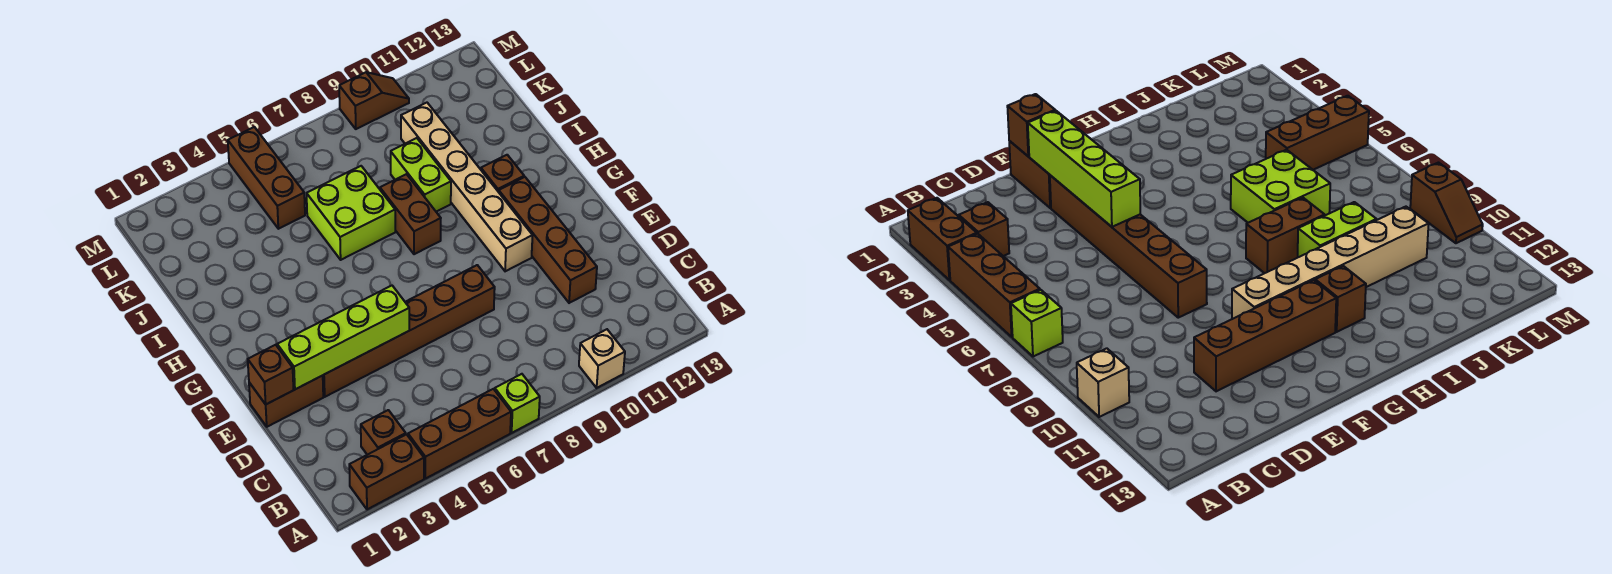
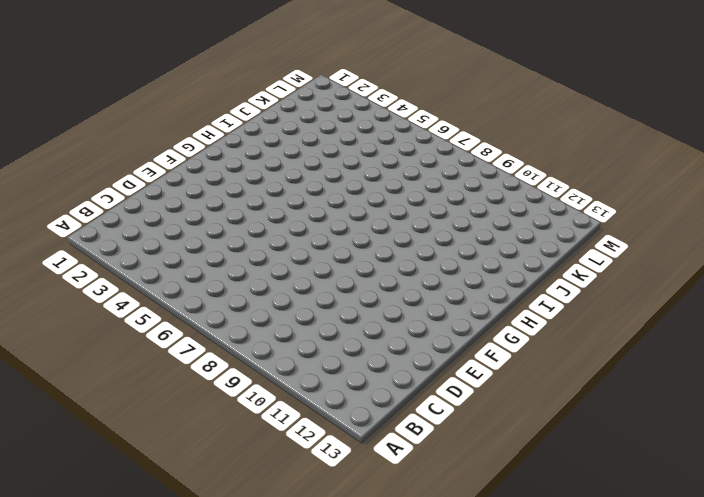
none -> brown brick A2:A3 level 1
none -> brown brick A4:A6 level 1
none -> lime brick A7 level 1

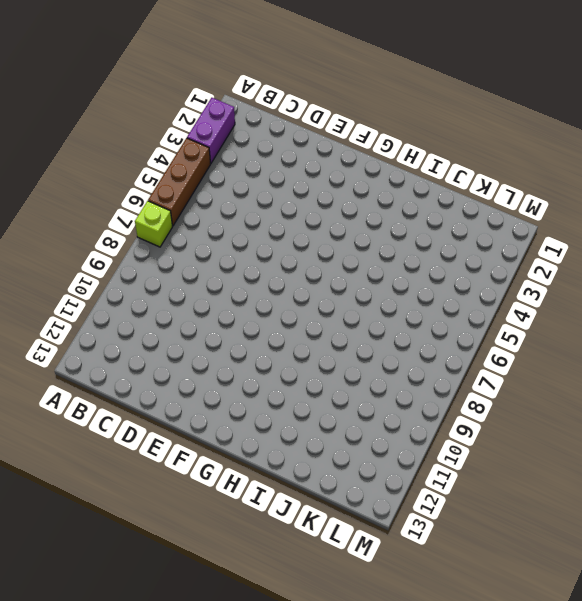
purple brick A2:A3 level 1 -> brown brick A2:A3 level 1
none -> tan brick A10 level 1
none -> brown brick B3 level 1
none -> brown brick D11:G11 level 1

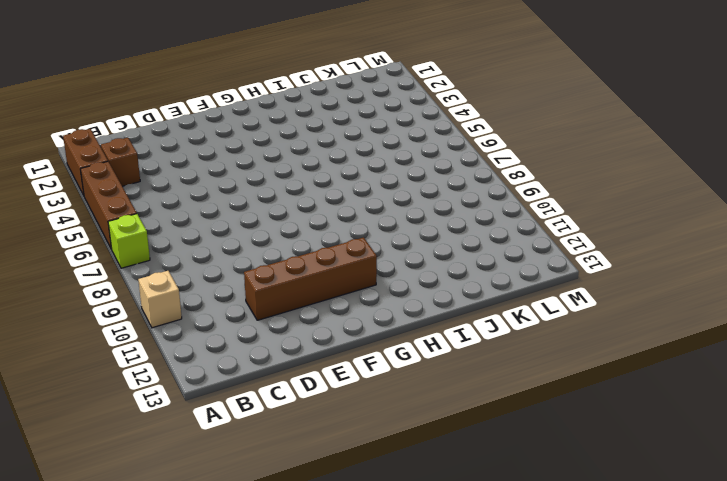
none -> brown brick E1:E2 level 1
none -> brown brick E3:E8 level 1
none -> tan brick F10:K10 level 1

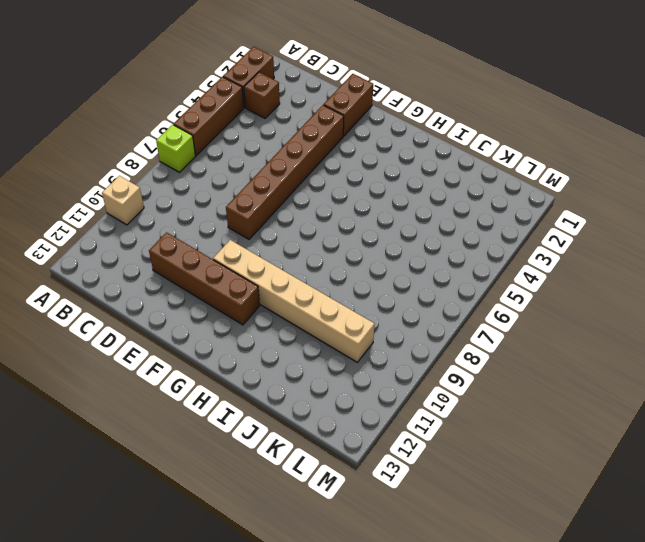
none -> brown brick H8:I8 level 1
none -> brown brick H11 level 1
none -> lime brick I6:J7 level 1

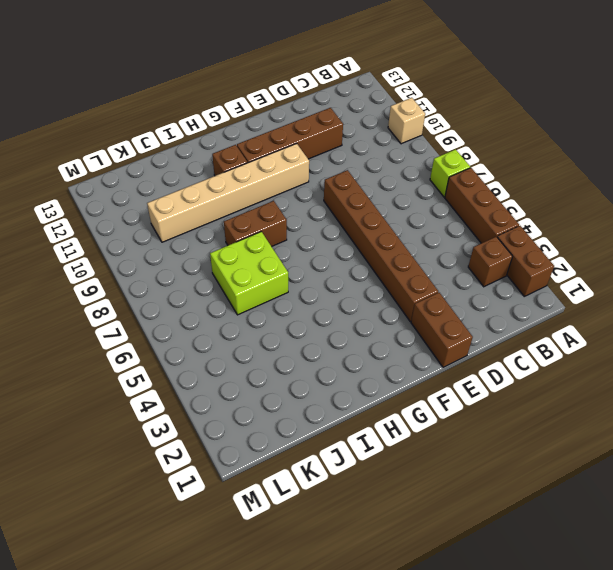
none -> lime brick I9:J9 level 1
none -> brown brick K5:M5 level 1
none -> brown slope M9:M10 level 1 top 9

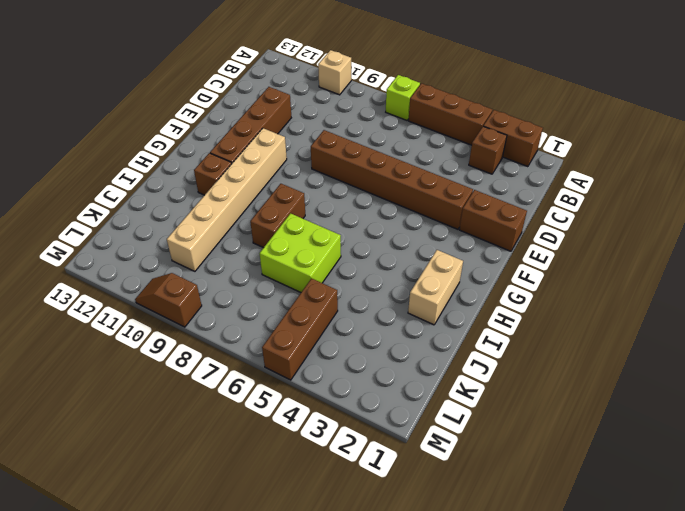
tan brick H2:I2 level 1 -> none
none -> lime brick I9:J9 level 1
none -> brown brick E1 level 2
none -> lime brick E2:E5 level 2

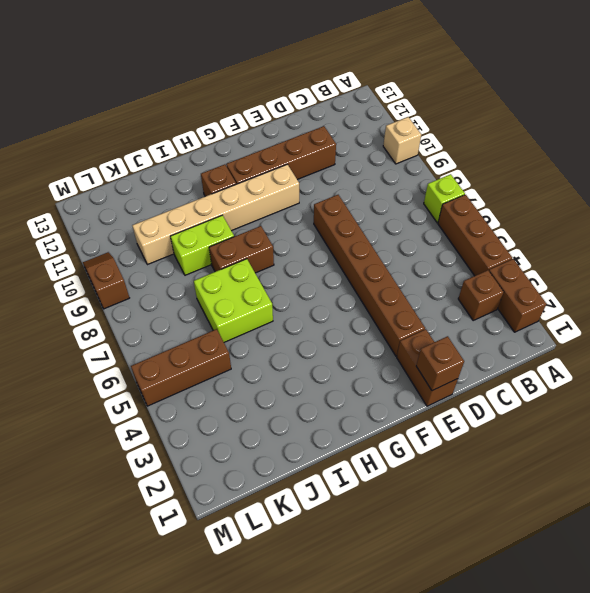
none -> lime brick E2:E5 level 2

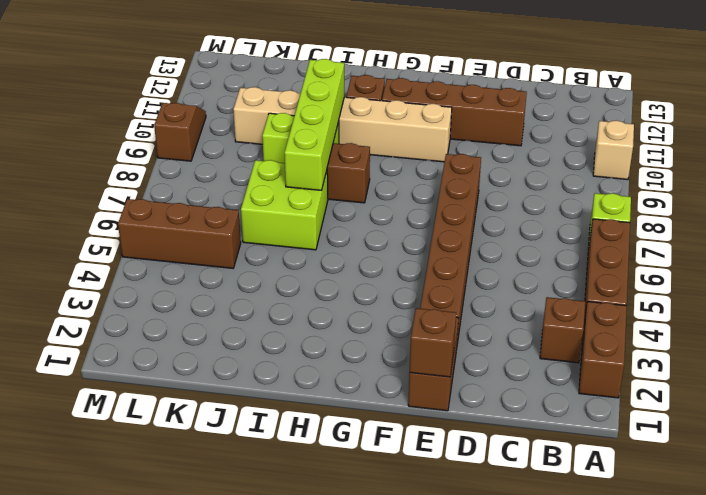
lime brick I7:I10 level 2 -> lime brick E2:E5 level 2

